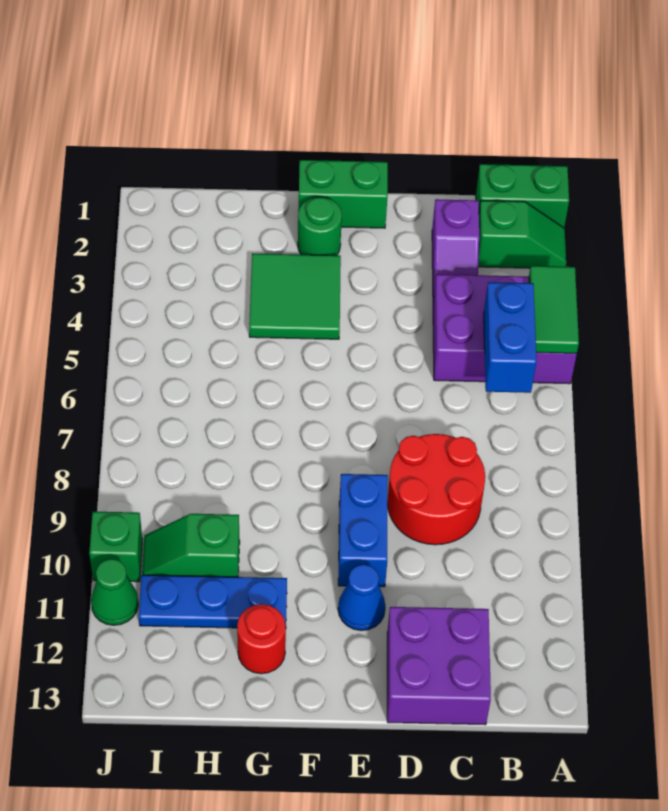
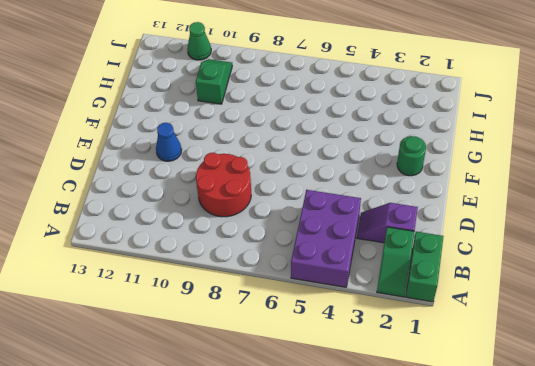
none -> purple brick C12:D13 level 1
none -> green brick E1:F1 level 1
none -> blue brick E9:E10 level 1

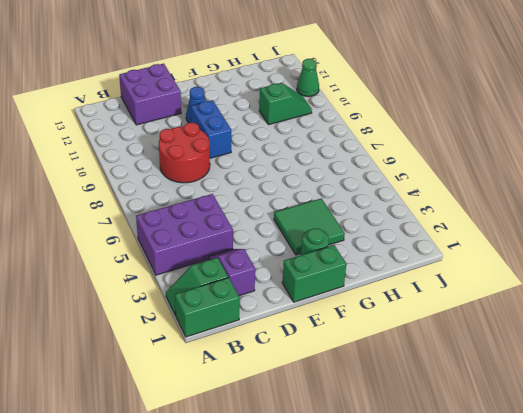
none -> blue plate G11:I11 level 1
none -> red round brick G12 level 1
none -> green brick J10 level 1

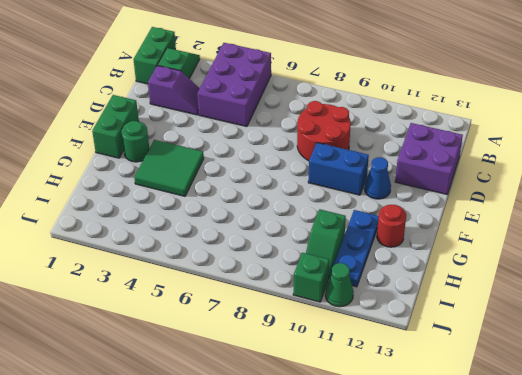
none -> green tile A4:A5 level 2
none -> blue brick B5:B6 level 2

